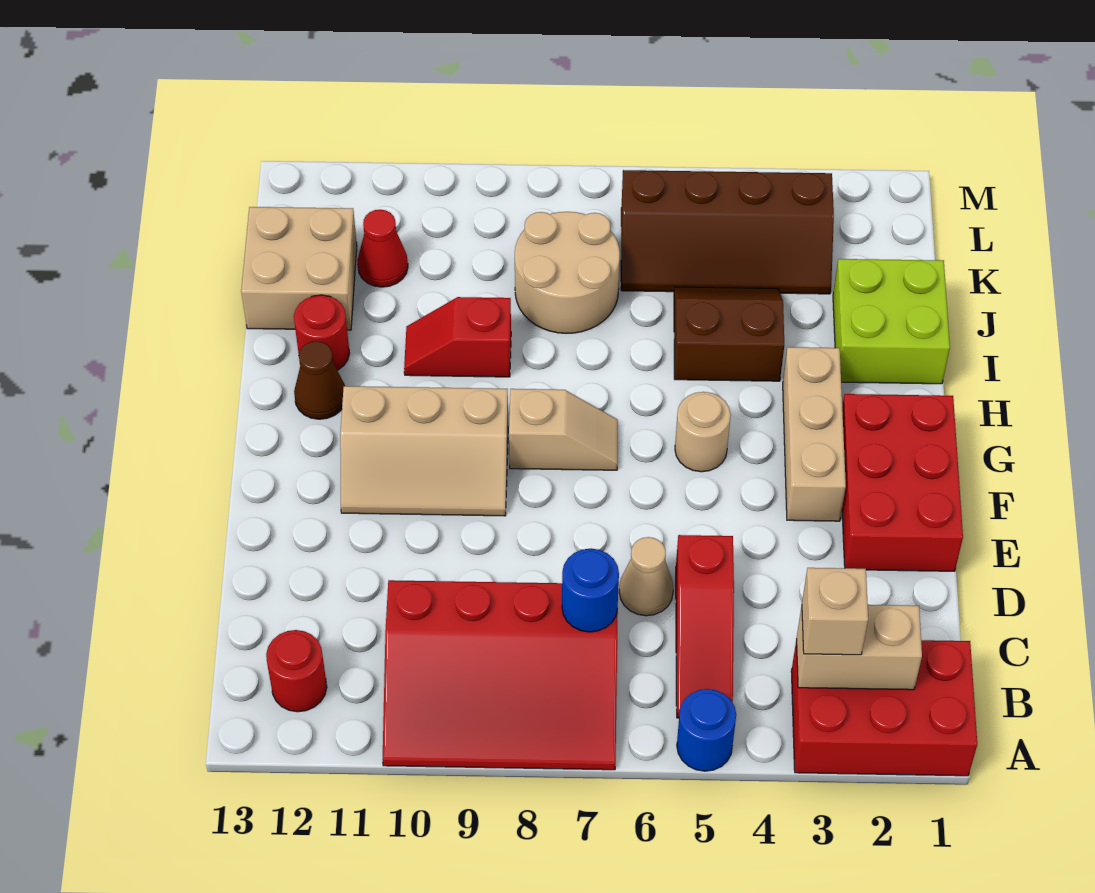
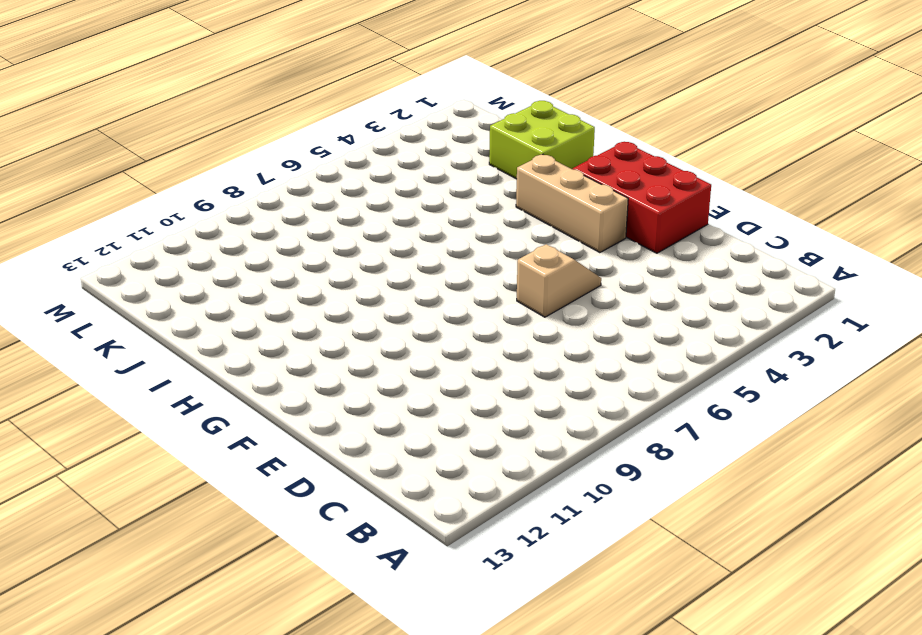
tan slope E5:E6 level 1 top 6 -> tan slope G7:G8 level 1 top 8
none -> red brick A1:B3 level 1
none -> blue round brick A5 level 1
none -> red slope A7:C10 level 1 top C

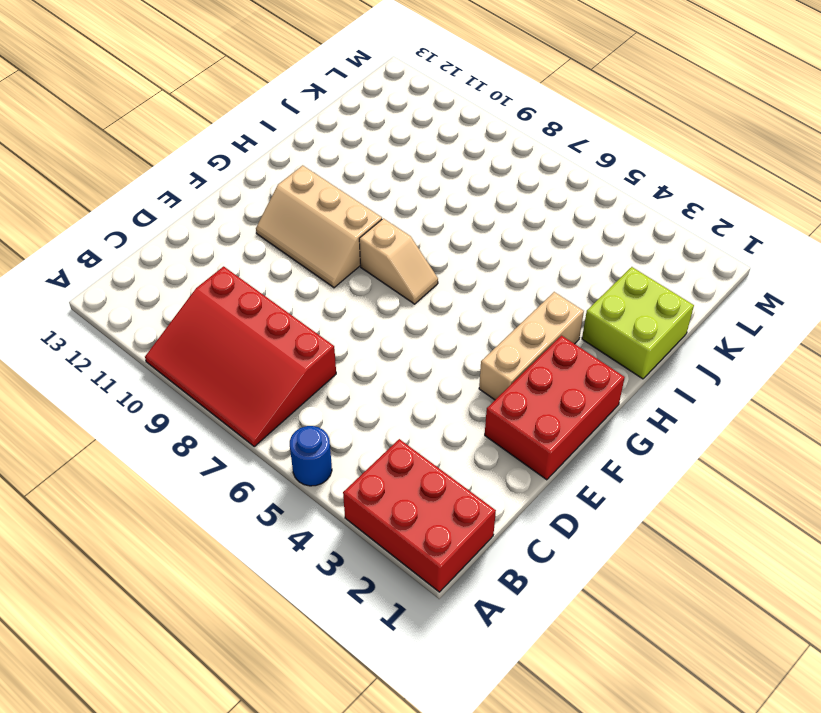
none -> red slope B5:D5 level 1 top D
none -> red round brick B12 level 1
none -> tan cone D6 level 1

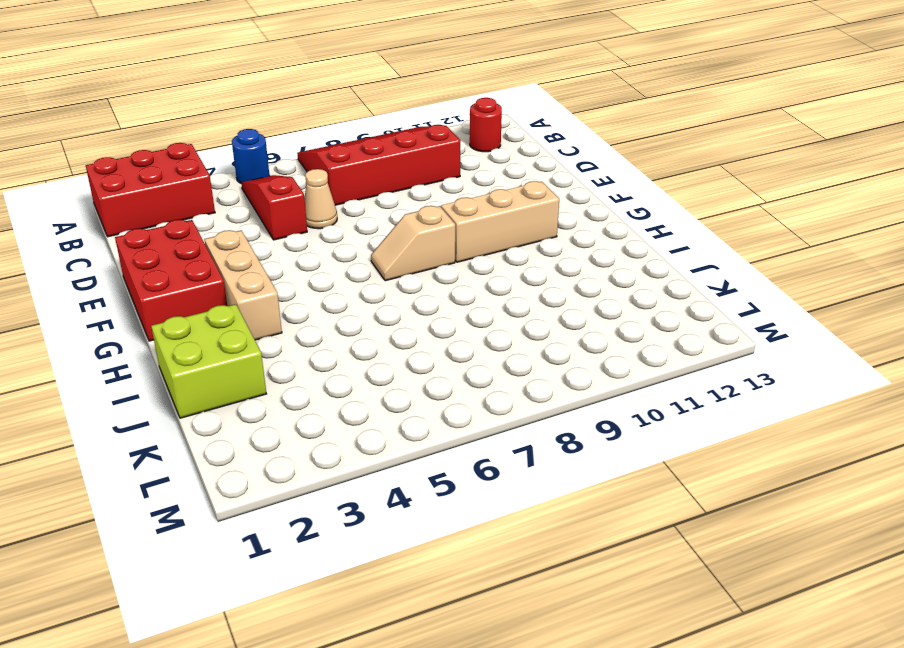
none -> tan round brick G5 level 1
none -> brown cone H12 level 1
none -> brown slope I4:J5 level 1 top I

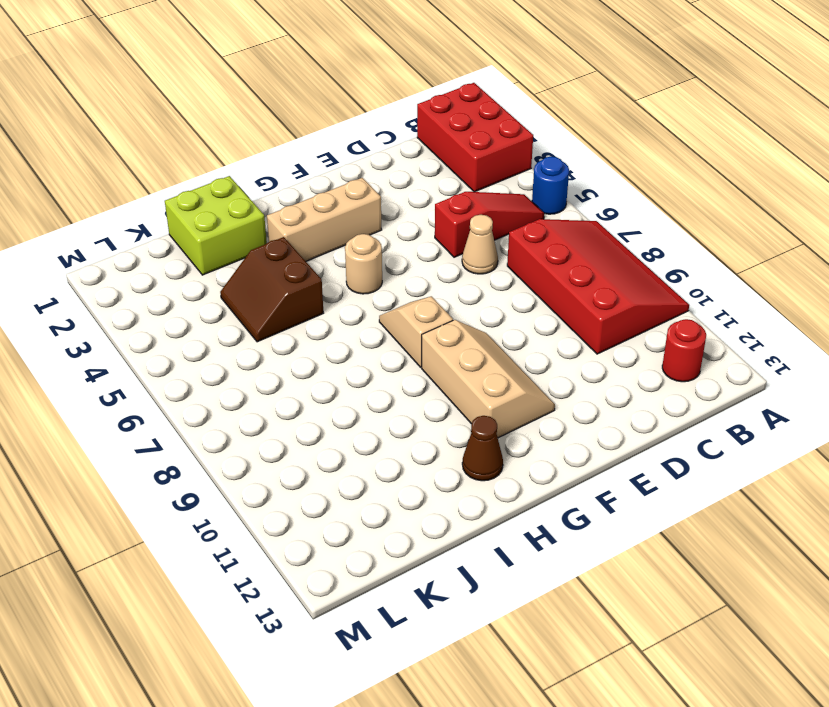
none -> red brick E1:G2 level 1
none -> red slope I9:I10 level 1 top 9
none -> red round brick I12 level 1

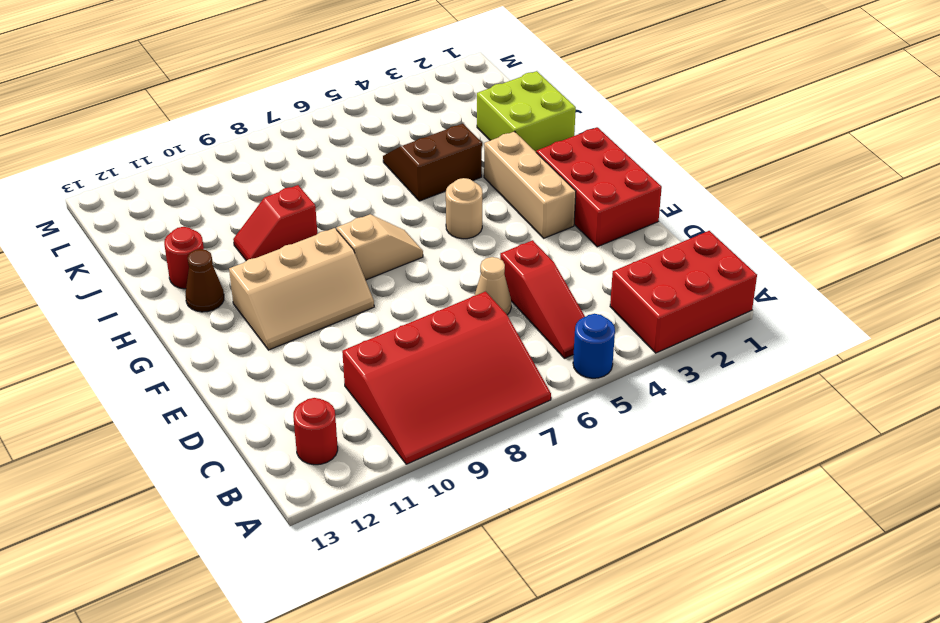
none -> tan round brick J7:K8 level 1
none -> tan brick J12:K13 level 1
none -> brown slope K3:L6 level 1 top L

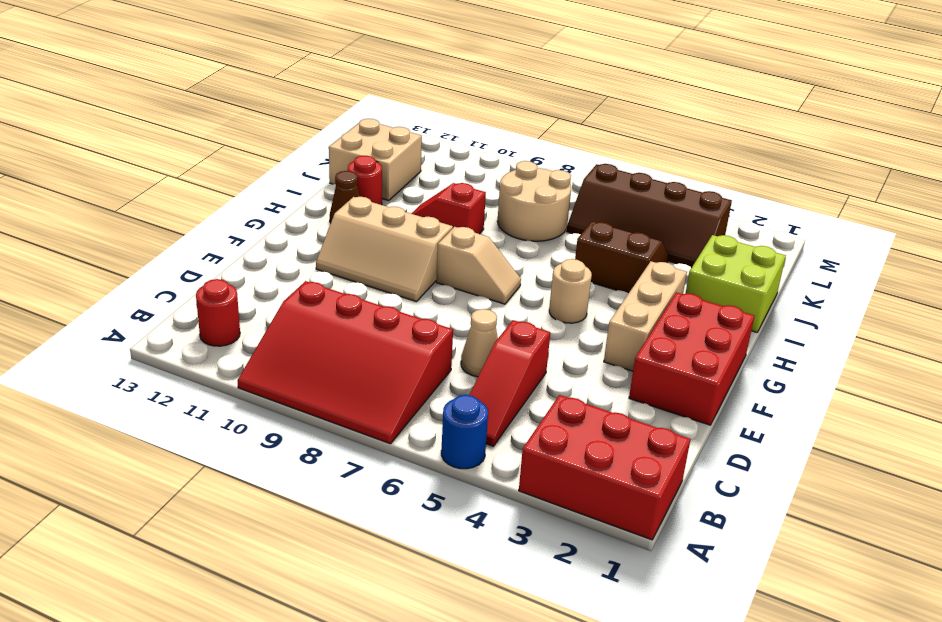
none -> red cone K11 level 1
none -> tan brick B2:B3 level 2
none -> blue round brick C7 level 2

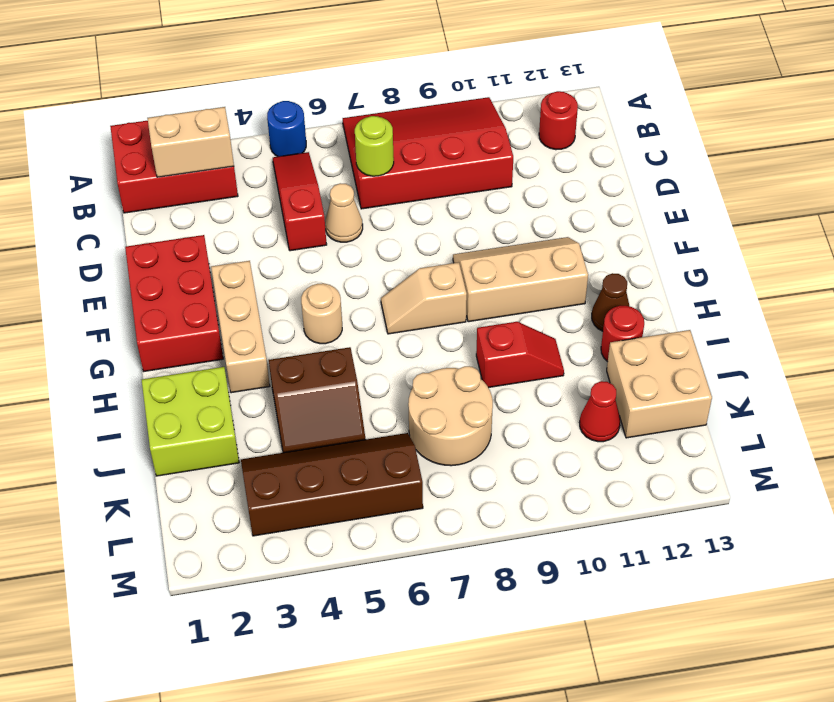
lime round brick C7 level 2 -> blue round brick C7 level 2
none -> tan brick B3 level 3

